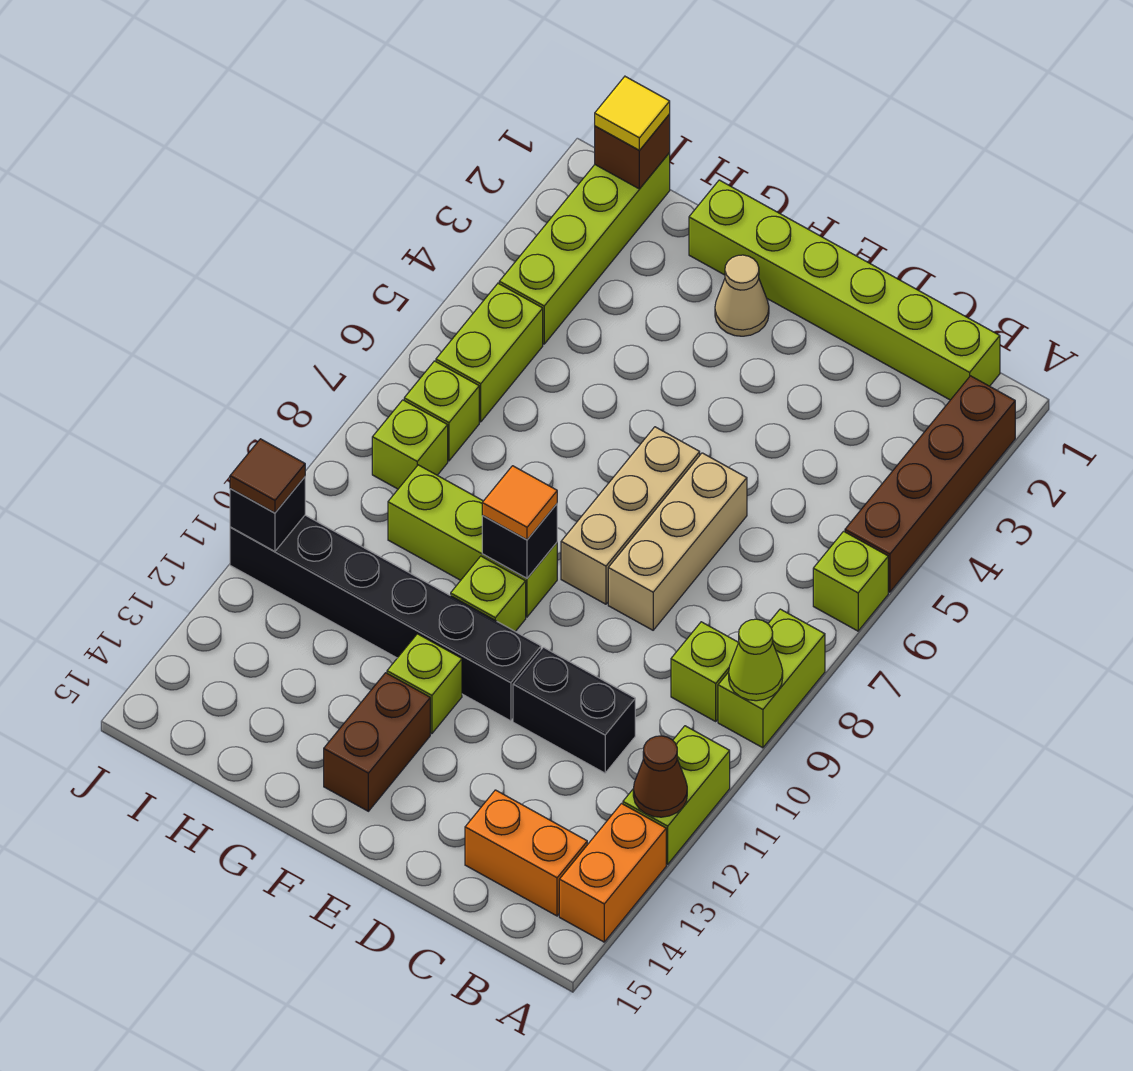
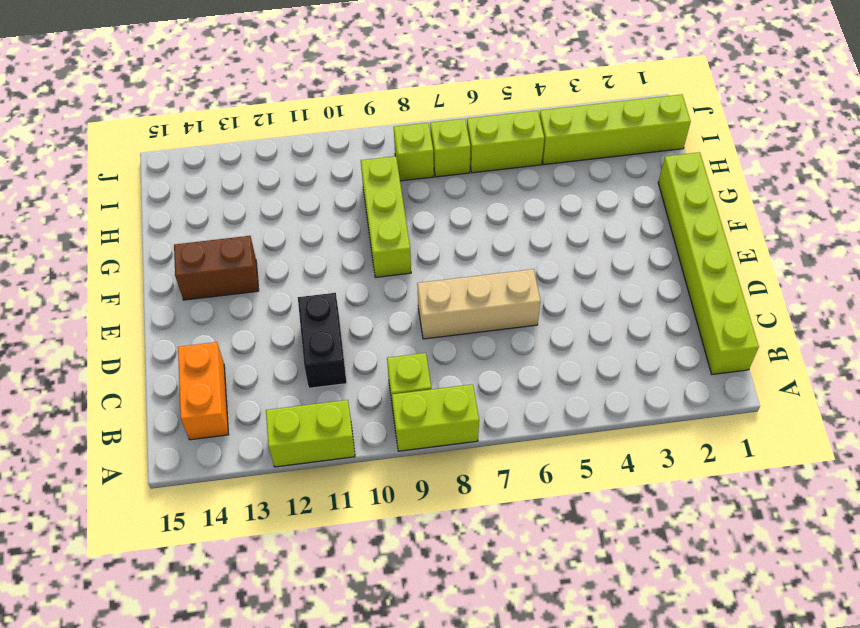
none -> brown brick A2:A5 level 1
none -> lime brick A6 level 1
none -> orange brick A13:A14 level 1

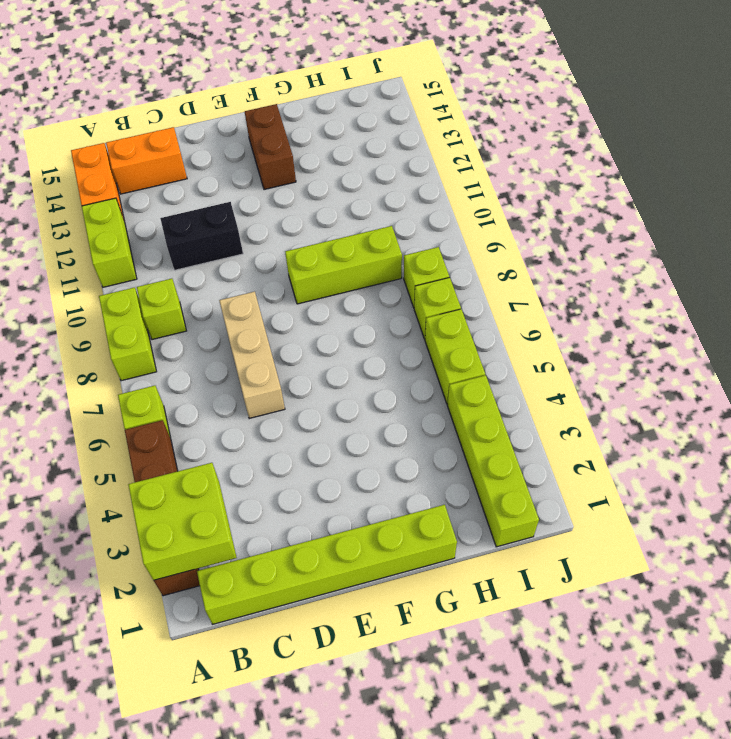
lime brick A2:B3 level 2 -> none
none -> tan brick E6:E8 level 1
none -> black brick E11:J11 level 1
none -> tan cone F2 level 1

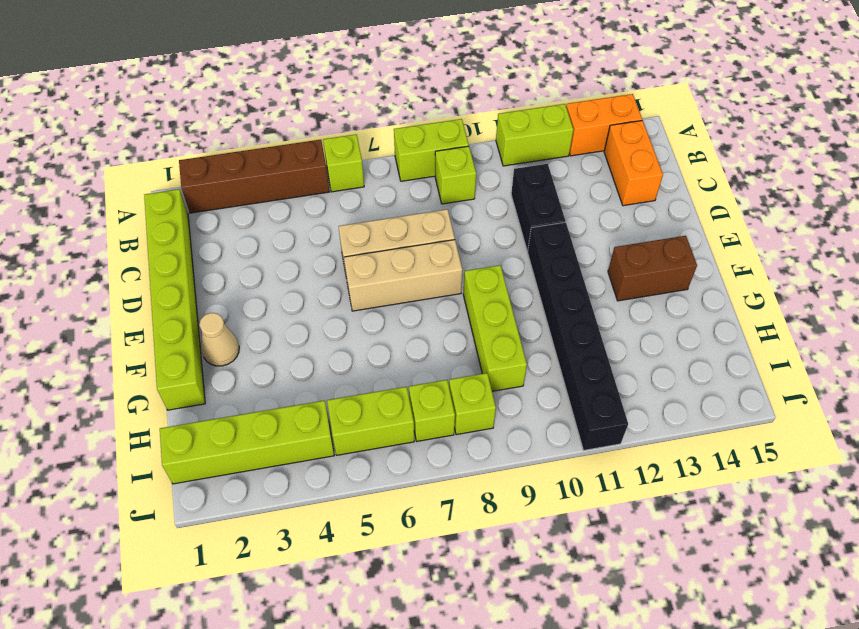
none -> lime brick F10 level 1
none -> lime brick F12 level 1
none -> lime cone A9 level 2

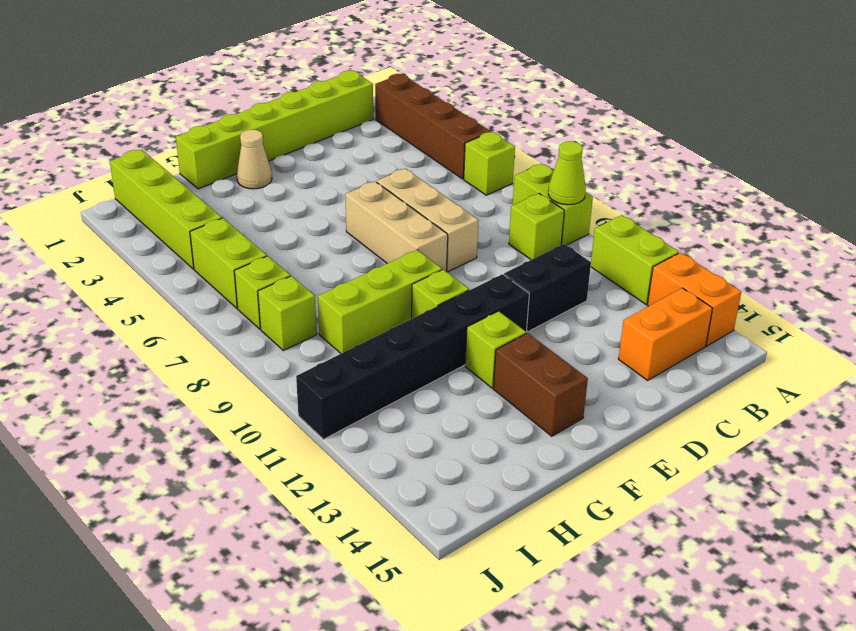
none -> brown cone A12 level 2
none -> black brick F9 level 2
none -> brown brick I1 level 2

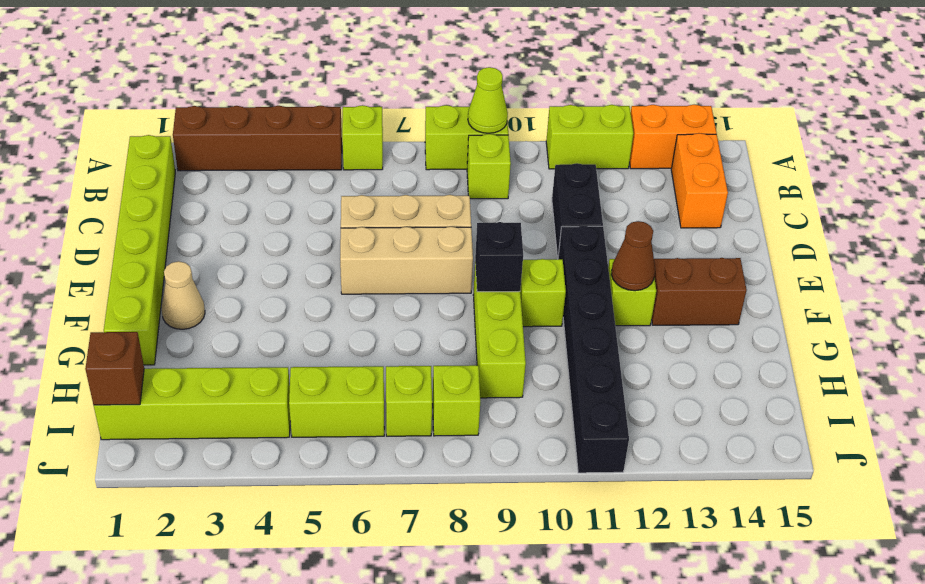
brown cone F12 level 2 -> brown cone A12 level 2
none -> black brick J11 level 2
none -> orange tile F9 level 3
none -> yellow tile I1 level 3

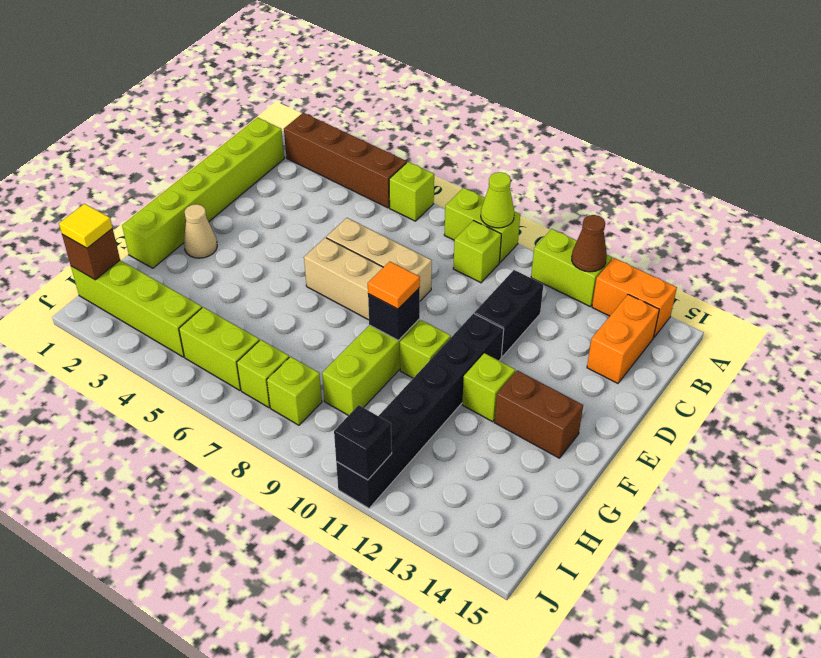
none -> brown tile J11 level 3

